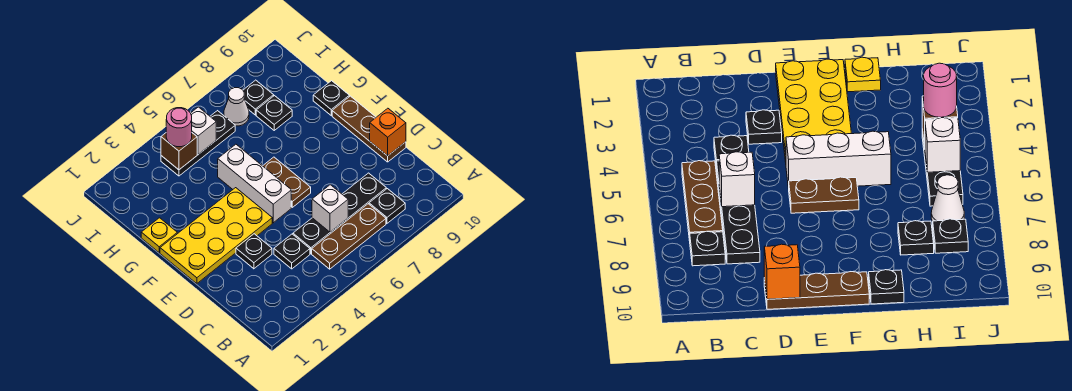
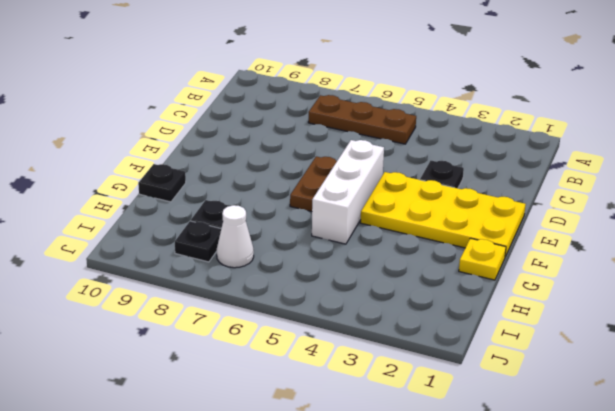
none -> black plate B8 level 1
none -> black plate C4 level 1
none -> black plate C5:C8 level 1

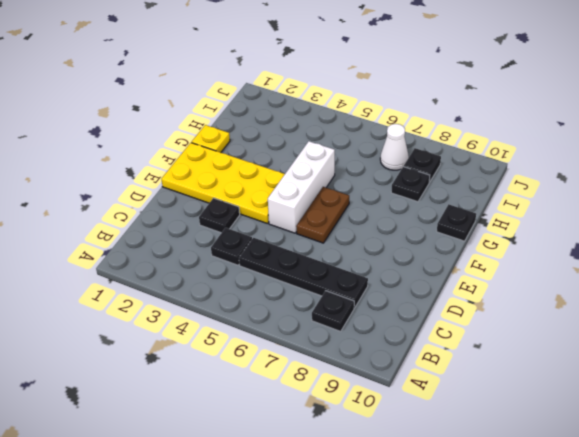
none -> brown plate B5:B7 level 1
none -> brown plate D10:F10 level 1
none -> black plate I4:I6 level 1

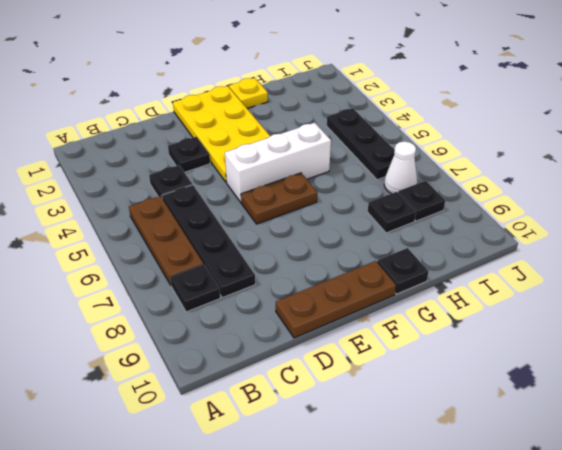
none -> white brick C6 level 2
none -> orange brick D10 level 2
none -> brown brick I4 level 2

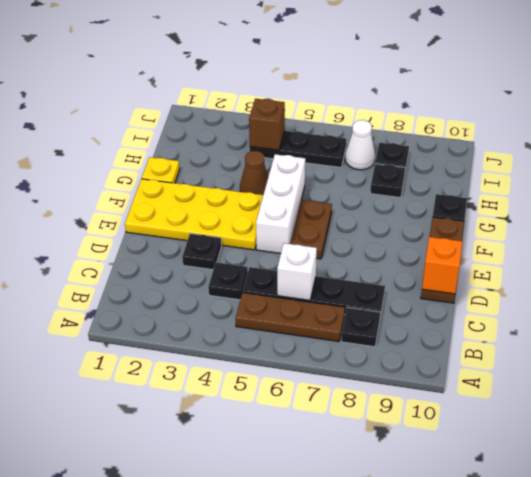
brown cone G4 level 1 -> none
none -> white brick I5 level 2
none -> pink round brick I4 level 3

